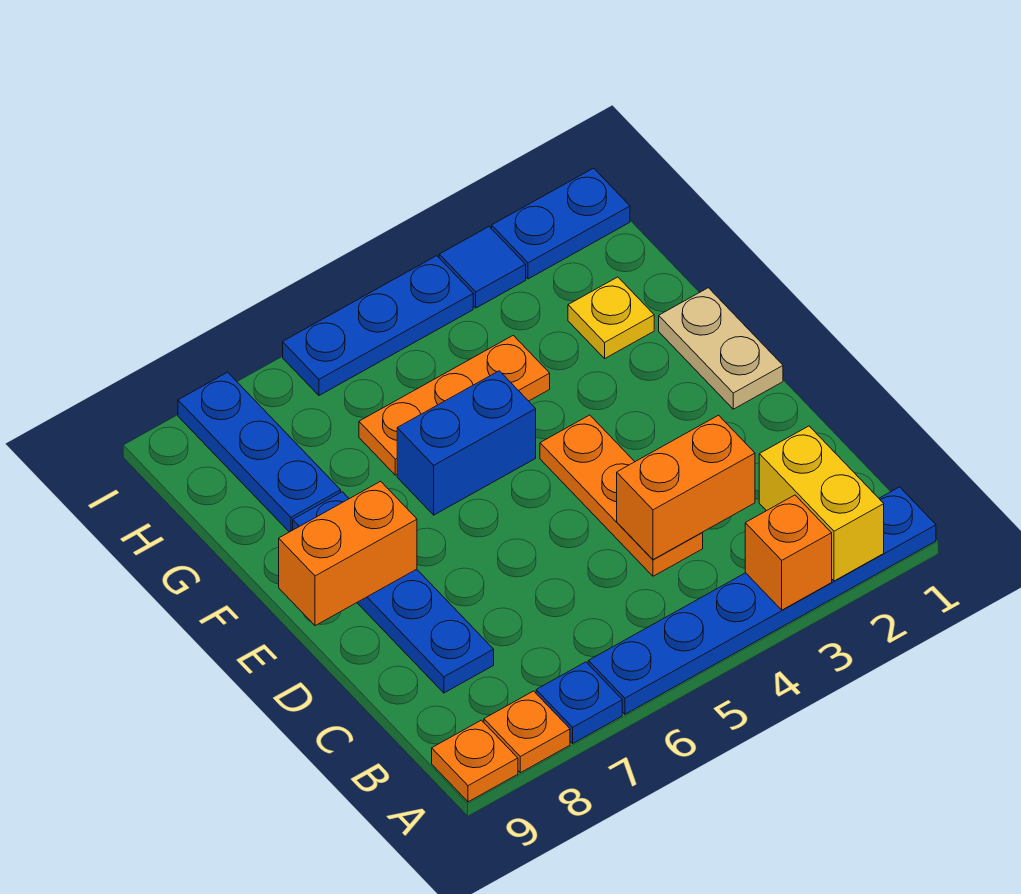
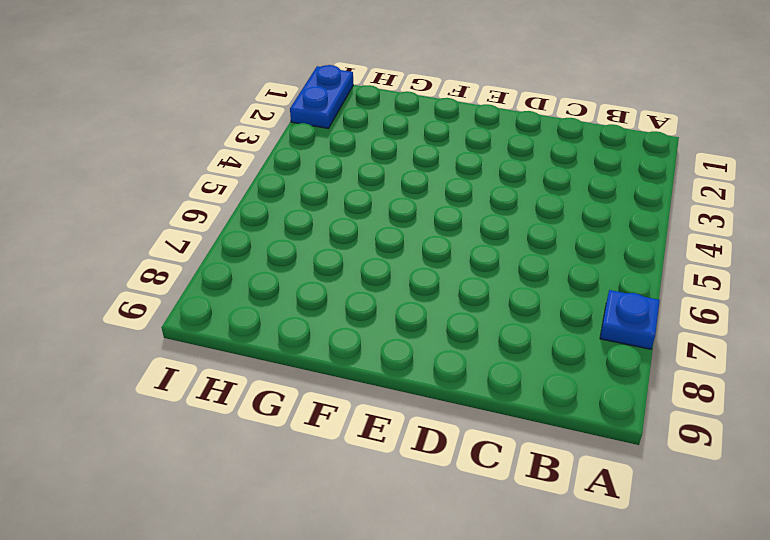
none -> blue plate A1:A6 level 1
none -> orange plate A8 level 1
none -> orange plate A9 level 1

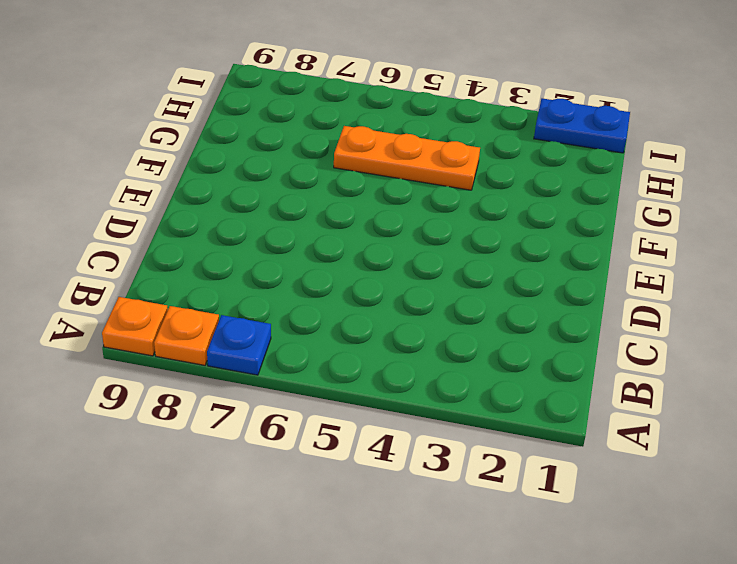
none -> blue plate A1:A6 level 1
none -> orange plate C4:E4 level 1
none -> blue plate C8:F8 level 1

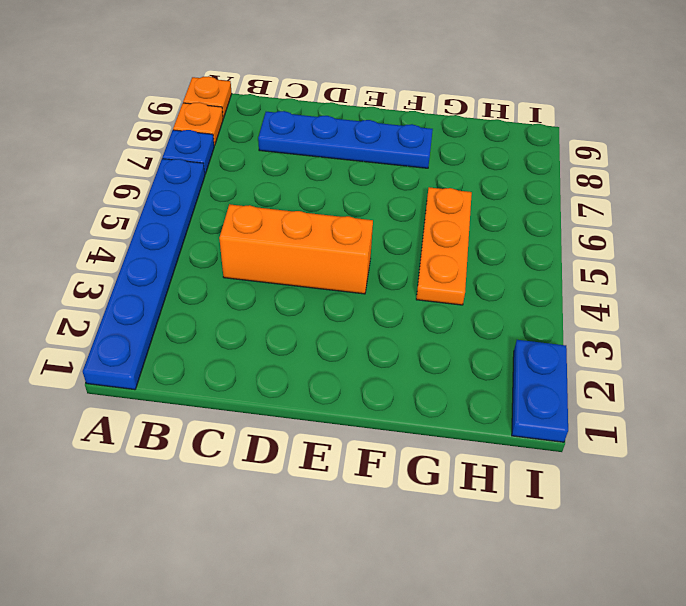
orange brick C4:E4 level 1 -> orange plate C4:E4 level 1
none -> tan plate E1:F1 level 1
none -> blue brick F5:F6 level 1
none -> yellow plate G2 level 1

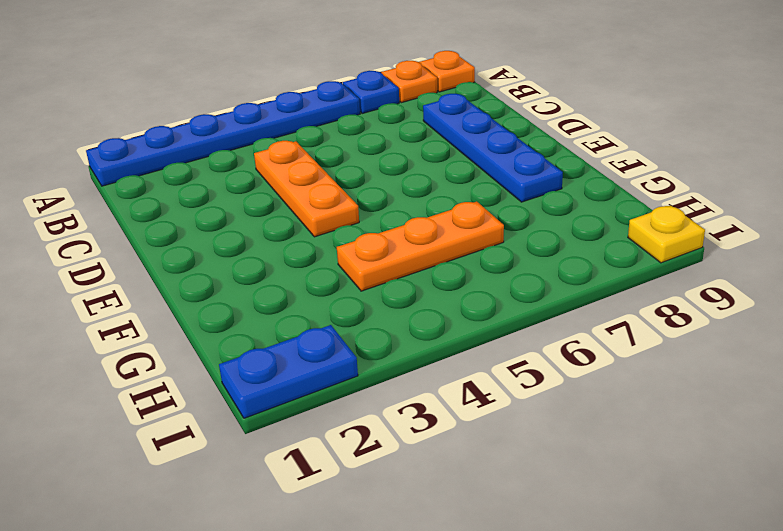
yellow plate I9 level 1 -> yellow plate G2 level 1
none -> tan plate E1:F1 level 1
none -> blue brick F5:F6 level 1
none -> blue plate G8:I8 level 1

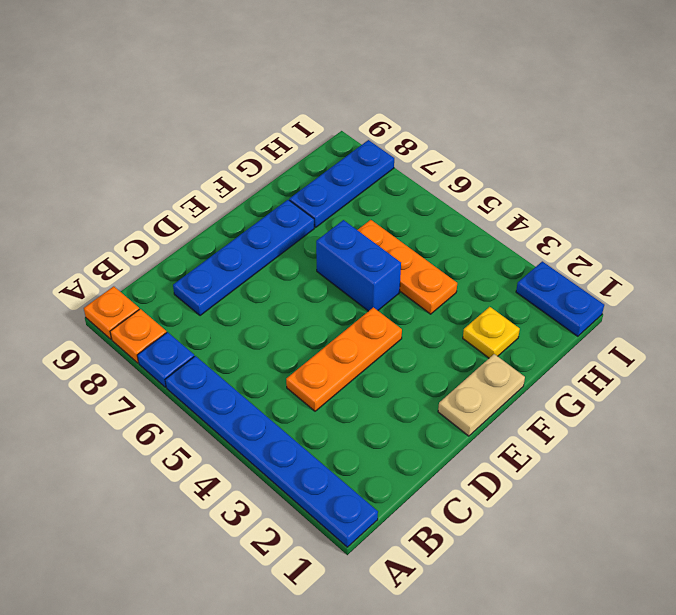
none -> blue tile I3 level 1
none -> blue plate I4:I6 level 1
none -> yellow brick A2:B2 level 2

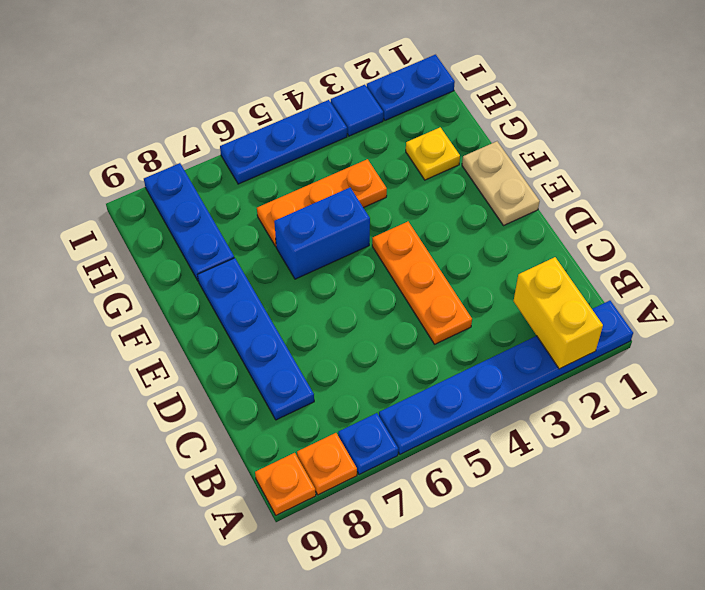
none -> orange brick A3 level 2
none -> orange brick C3:C4 level 2
none -> orange brick E8:E9 level 2

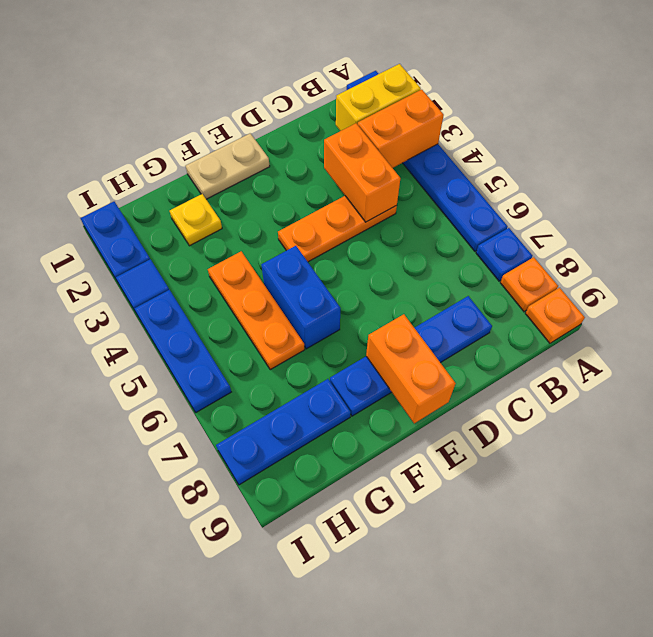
orange brick A3:B3 level 2 -> orange brick A3 level 2

